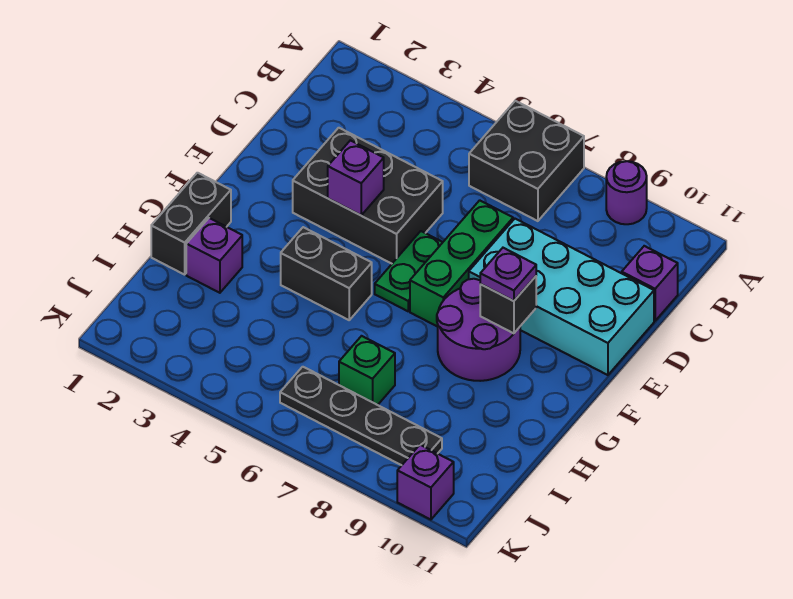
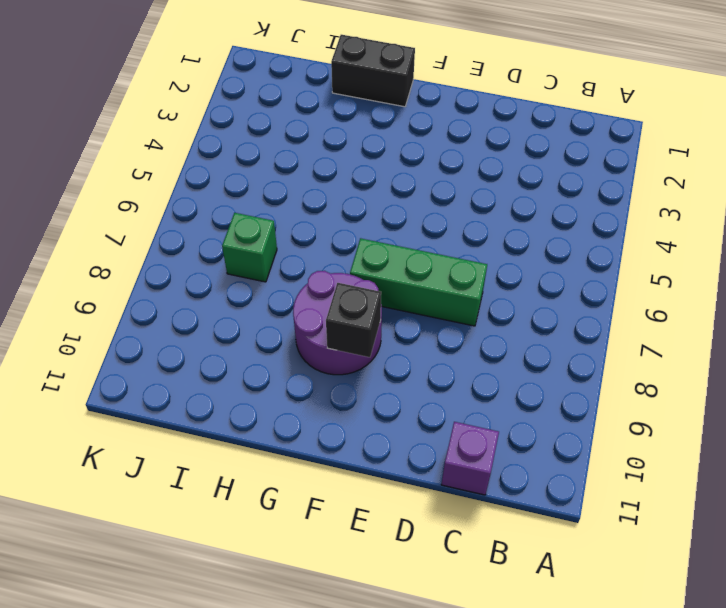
none -> black brick A6:B7 level 1
none -> purple round brick A9 level 1
none -> black brick D3:E5 level 1

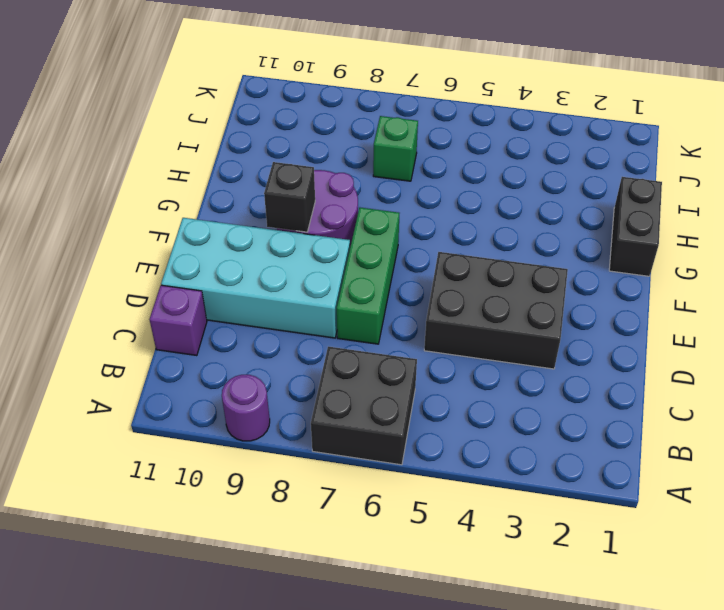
none -> green plate E6:F6 level 1
none -> black brick G4:G5 level 1
none -> purple brick H2 level 1

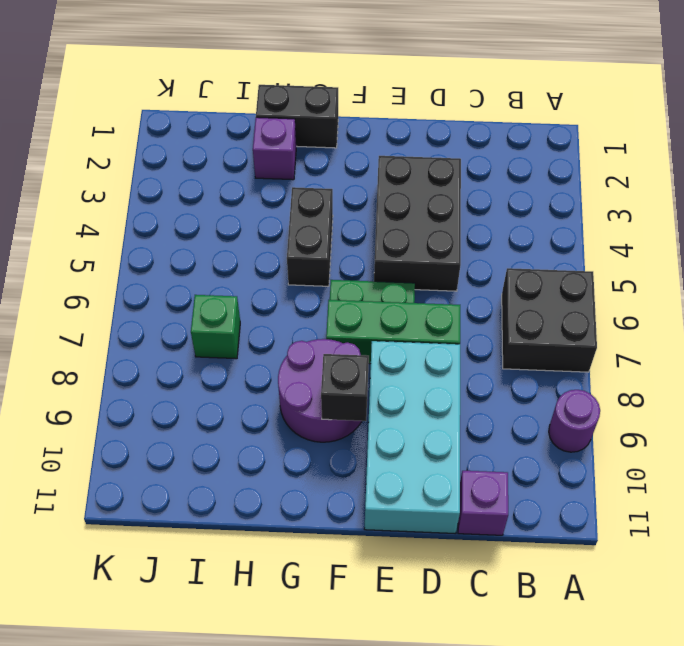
none -> black plate J6:J9 level 1
none -> purple brick K10 level 1
none -> purple brick E4 level 2

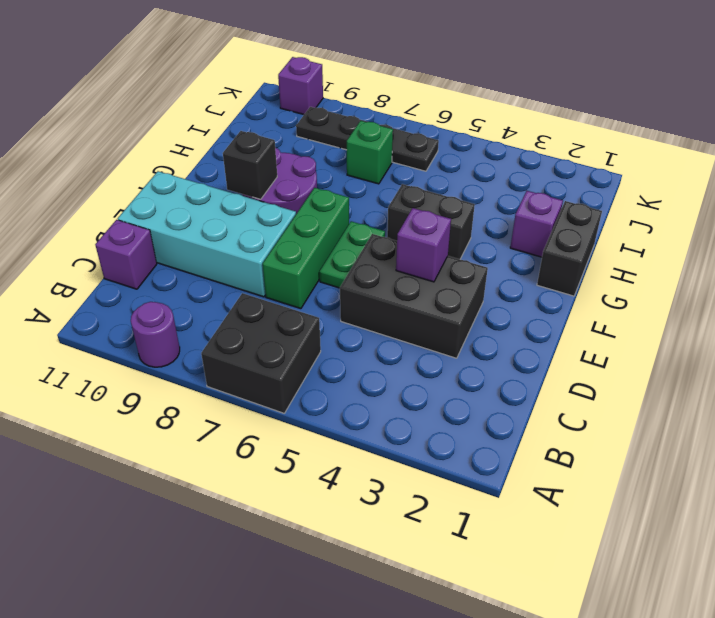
none -> purple plate F9 level 3

